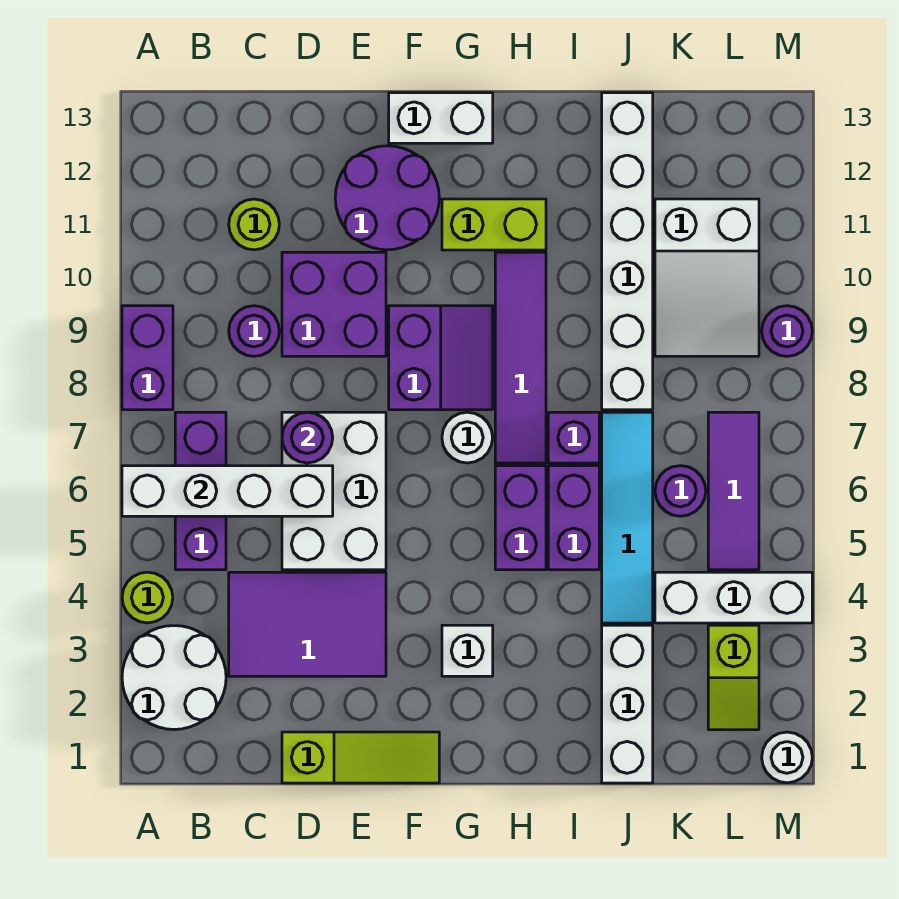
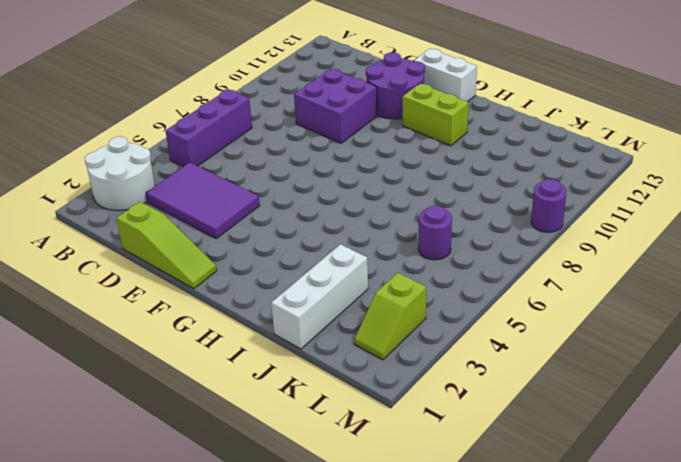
none -> lime round brick A4 level 1
none -> purple brick A8:A9 level 1
none -> purple round brick C9 level 1
none -> lime round brick C11 level 1

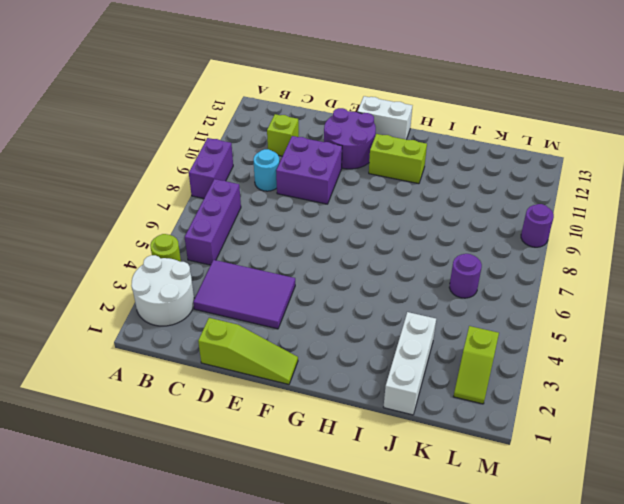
cyan round brick C9 level 1 -> purple round brick C9 level 1
lime brick C11 level 1 -> lime round brick C11 level 1
none -> white brick D5:E7 level 1
none -> purple slope F8:G9 level 1 top F
none -> white brick G3 level 1
none -> white round brick G7 level 1

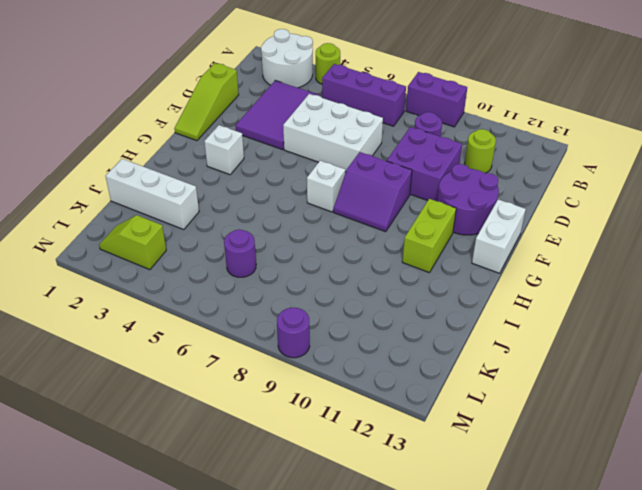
white brick G7 level 1 -> white round brick G7 level 1
none -> purple brick H5:H6 level 1
none -> purple tile H7:H10 level 1
none -> purple brick I5:I6 level 1
none -> purple brick I7 level 1

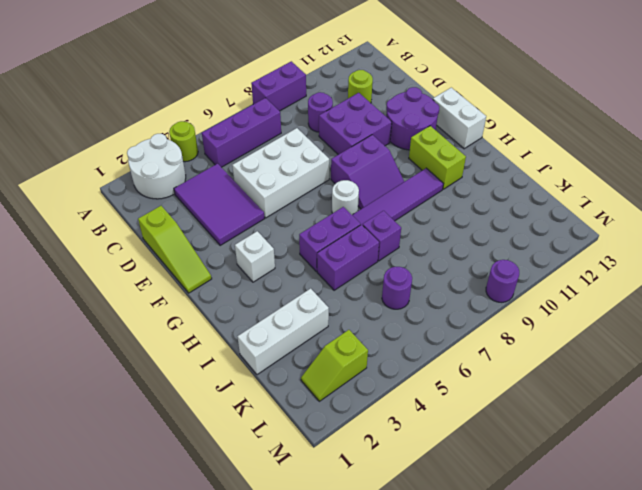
none -> cyan tile J4:J7 level 1
none -> white brick J8:J13 level 1
none -> white brick K4:M4 level 1
none -> white slope K9:L11 level 1 top 11

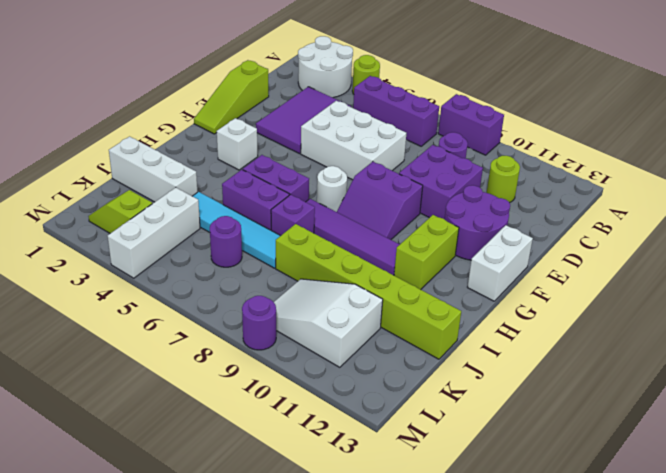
lime brick J8:J13 level 1 -> white brick J8:J13 level 1
none -> purple tile L5:L7 level 1
none -> white round brick M1 level 1
none -> white brick A6:D6 level 2
none -> purple round brick D7 level 2

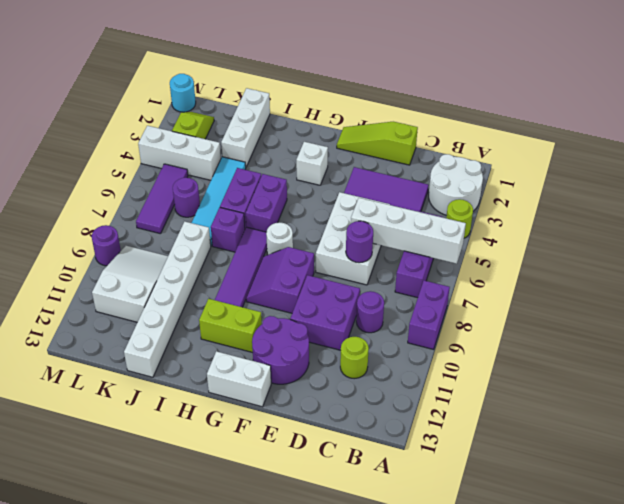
cyan round brick M1 level 1 -> white round brick M1 level 1

